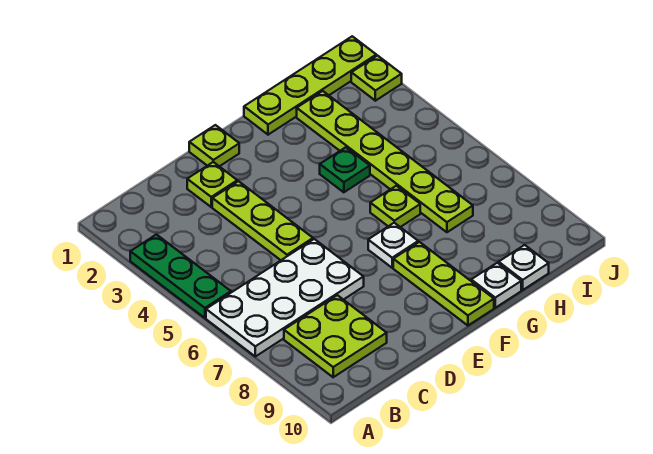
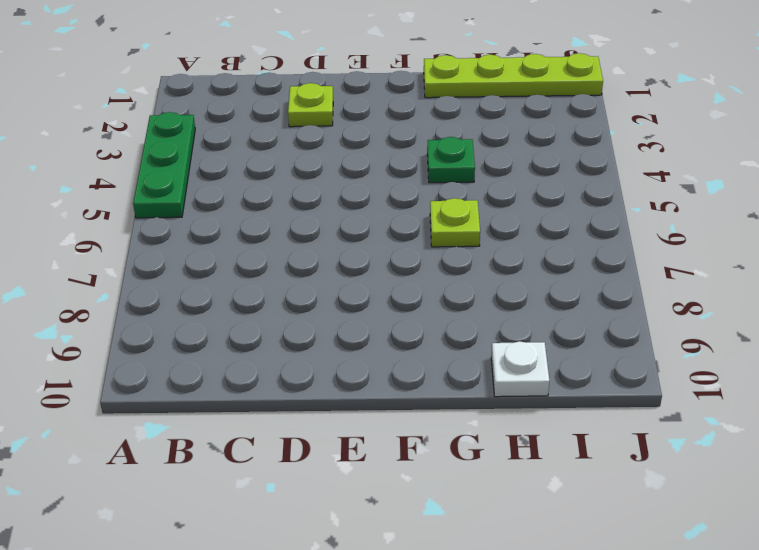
none -> white plate A6:D7 level 1
none -> lime plate B8:C9 level 1
none -> lime plate D3:D5 level 1

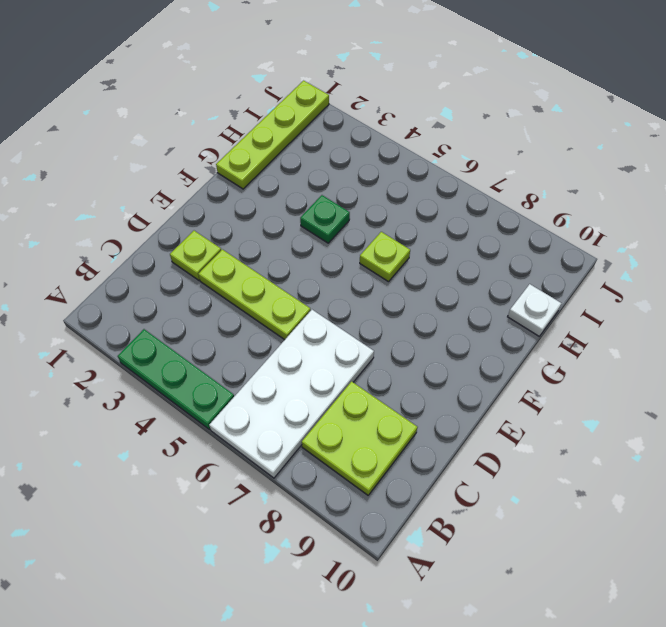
none -> lime plate E1 level 1
none -> white plate F7 level 1
none -> lime plate F8:F10 level 1

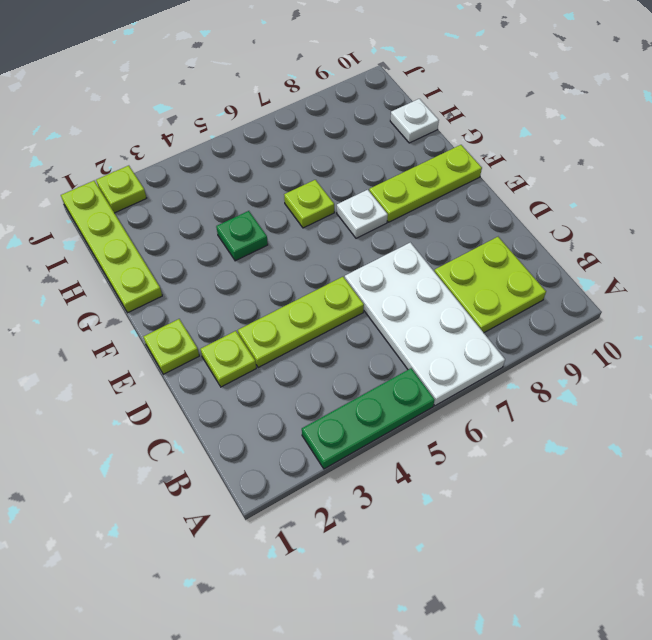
none -> white plate G10 level 1
none -> lime plate H2:H7 level 1

